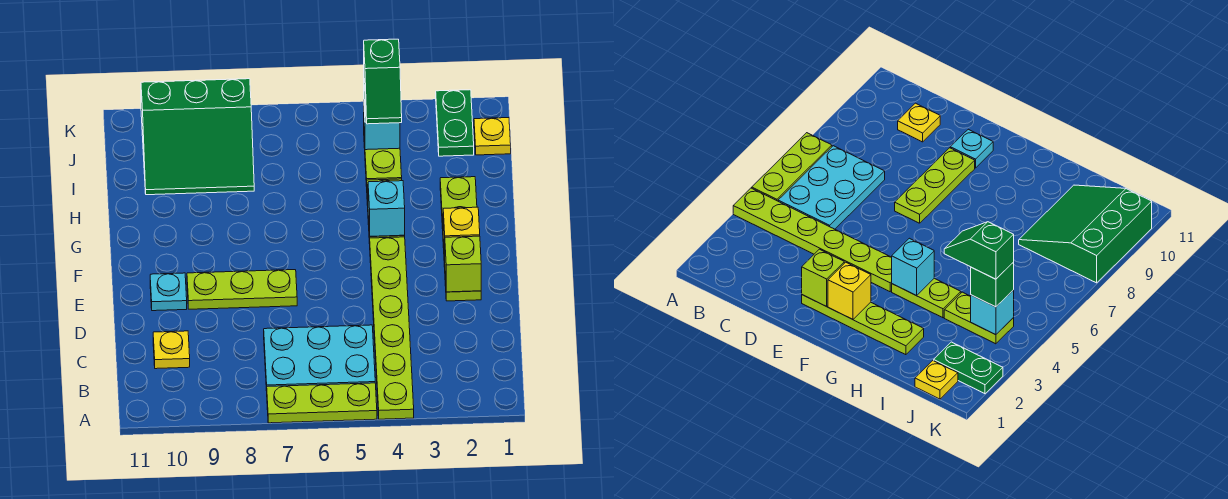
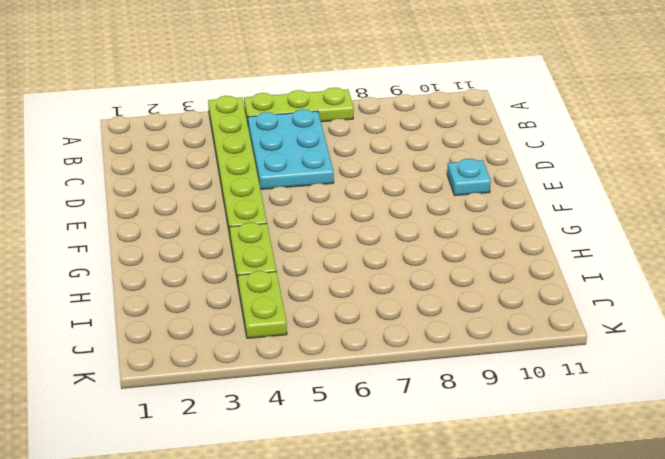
cyan plate B5:D6 level 1 -> cyan plate B5:C7 level 1
none -> yellow plate C10 level 1
none -> lime plate E2:H2 level 1
none -> lime plate E7:E9 level 1

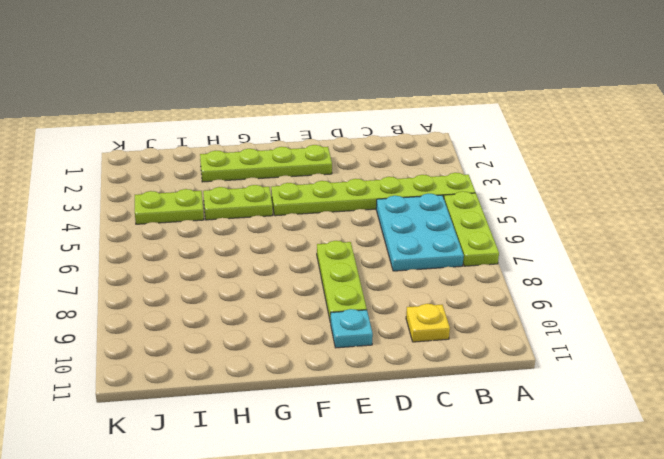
none -> green slope I8:K10 level 1 top K
none -> yellow plate J1 level 1
none -> green plate J2:K2 level 1

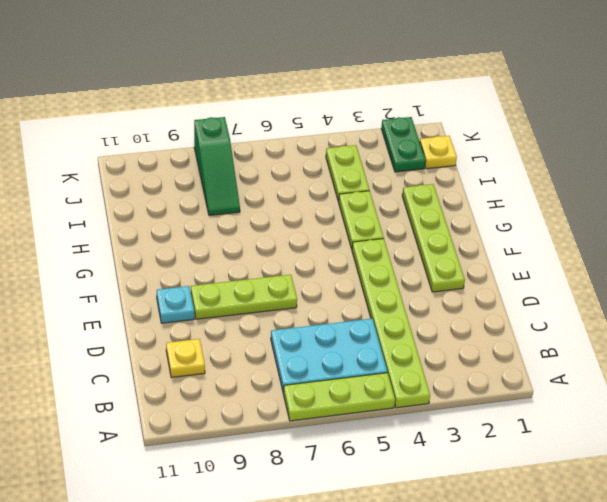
green slope I8:K8 level 1 top K -> green slope I8:K10 level 1 top K
none -> lime brick E2 level 2
none -> yellow brick F2 level 2
none -> cyan brick G4 level 2

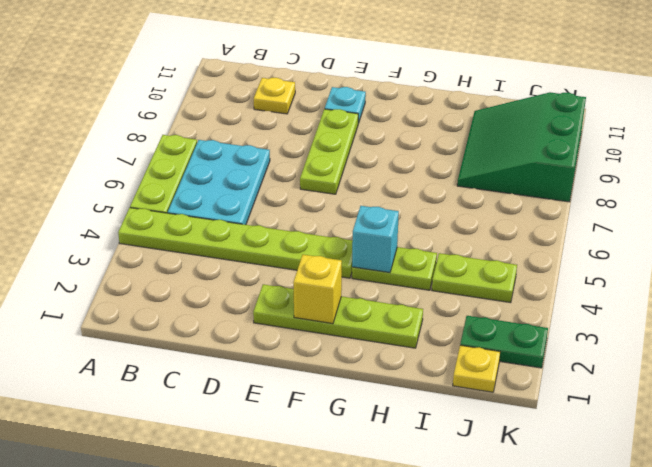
none -> lime brick E2 level 2
none -> cyan brick J4 level 2
none -> green brick J4 level 3

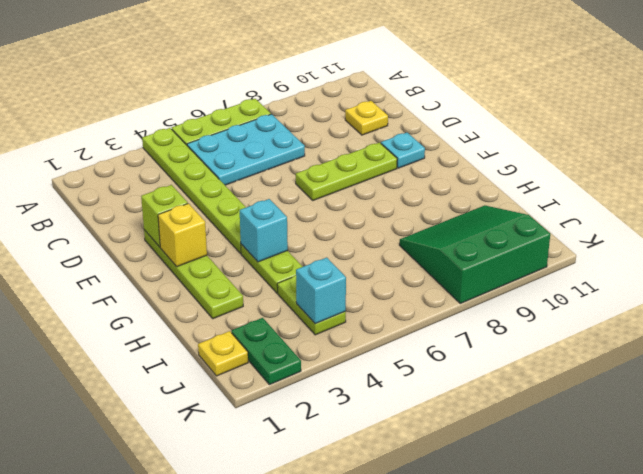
none -> green brick J4 level 3
none -> green slope I4:J4 level 4 top J

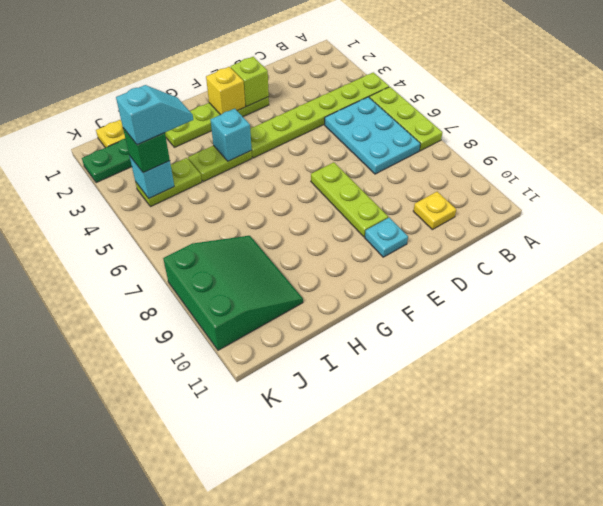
cyan slope I4:J4 level 4 top J -> green slope I4:J4 level 4 top J

